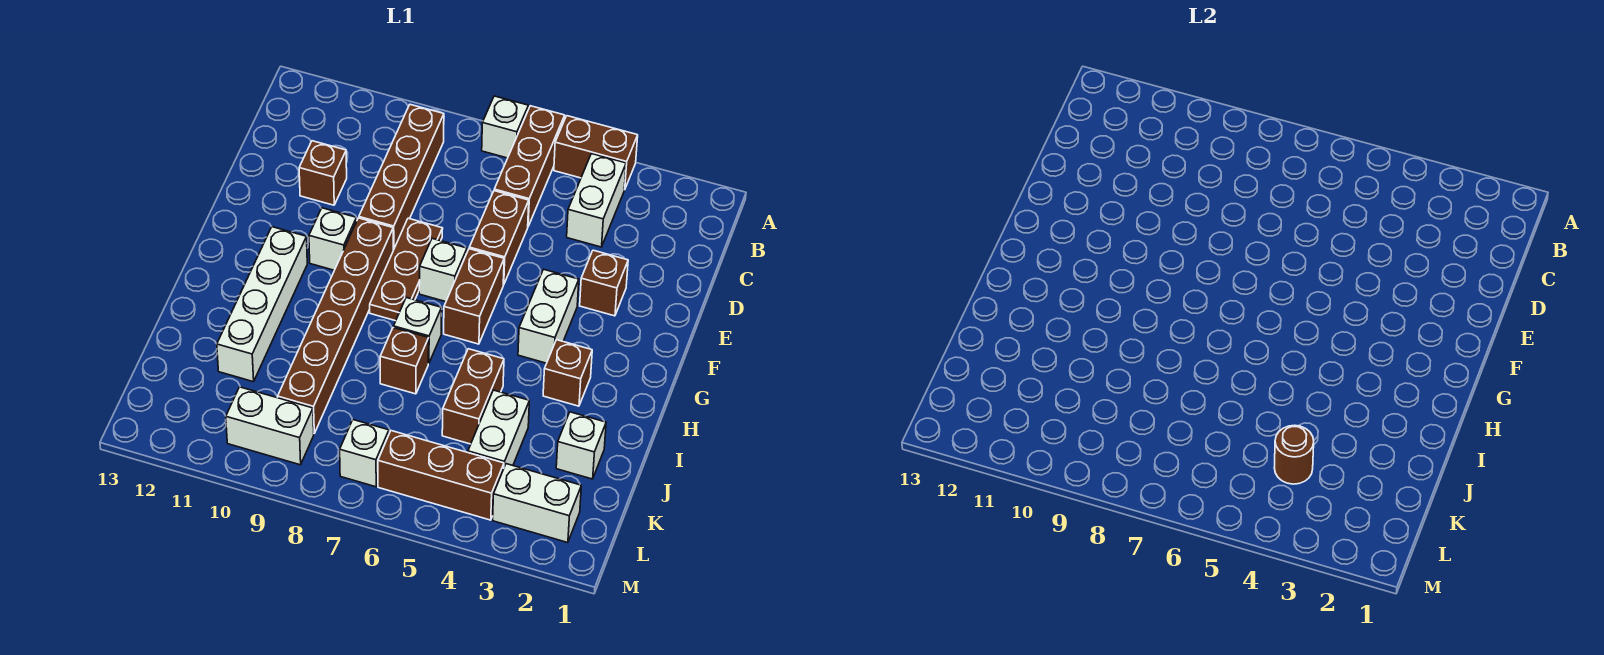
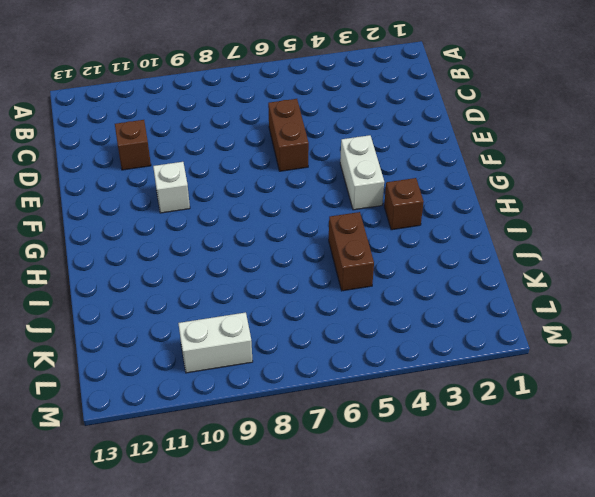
none -> brown brick A4:A5 level 1
none -> brown brick A6:C6 level 1
none -> white brick A7 level 1

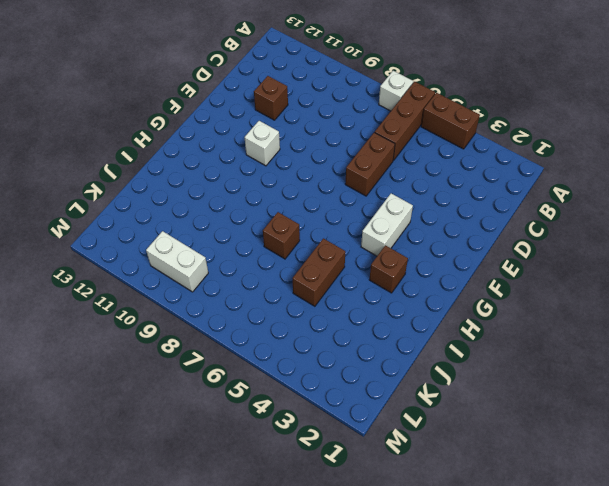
none -> white brick B4:C4 level 1
none -> brown brick B9:E9 level 1
none -> brown brick E3 level 1

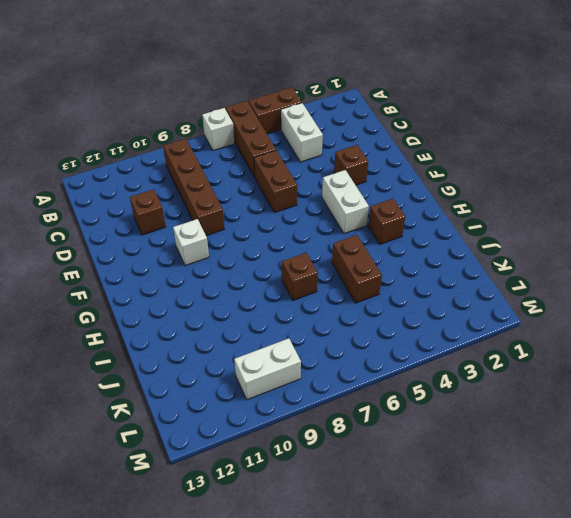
none -> brown plate E8:G8 level 1
none -> brown brick F6:G6 level 1
none -> white brick F7 level 1

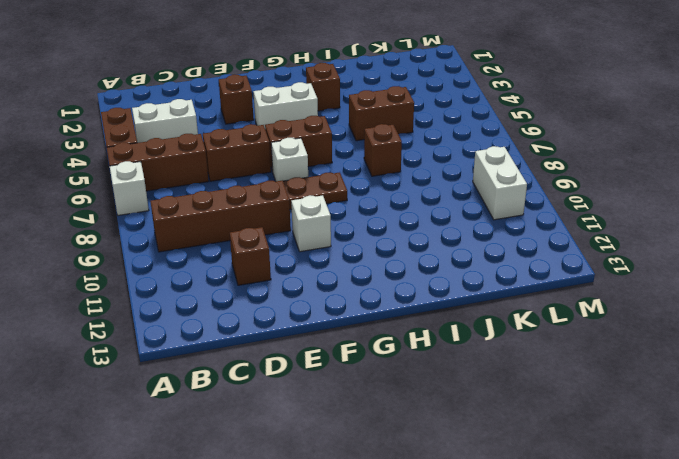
none -> brown brick F9:K9 level 1
none -> white brick G11:J11 level 1
none -> white brick H7 level 1

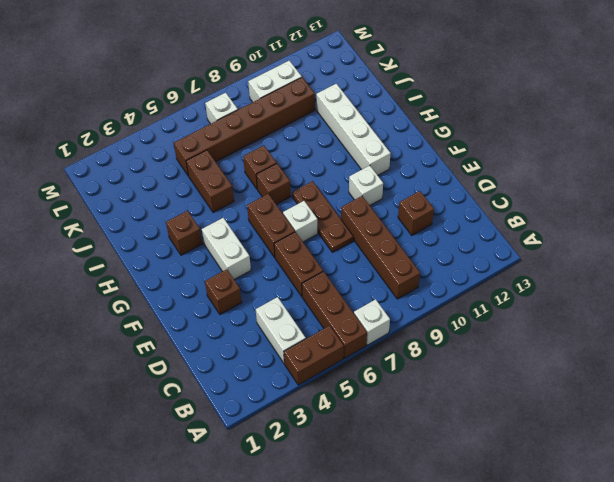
brown brick H7 level 1 -> white brick H7 level 1
brown brick K5:K10 level 1 -> brown brick F9:K9 level 1
none -> white brick J2 level 1
none -> white brick J4:K4 level 1
none -> white brick L2:L3 level 1

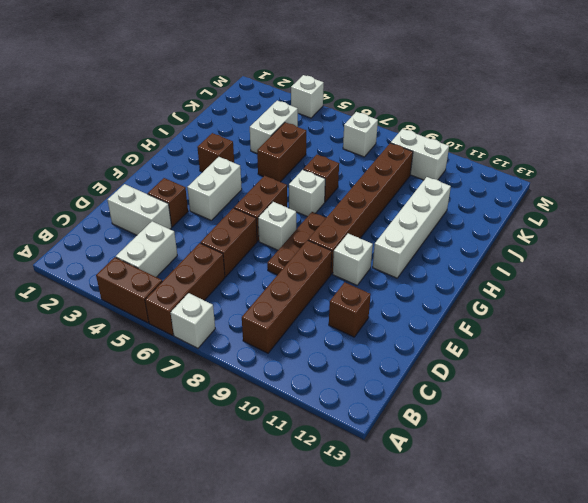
white brick D2:D3 level 1 -> white brick L2:L3 level 1
white brick M4 level 1 -> white brick J2 level 1
none -> brown brick L4:L6 level 1
none -> brown round brick K4 level 2

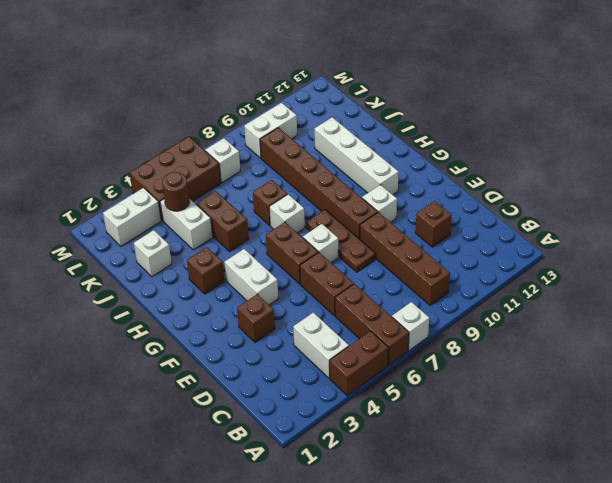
brown brick L4:M6 level 1 -> brown brick L4:L6 level 1

